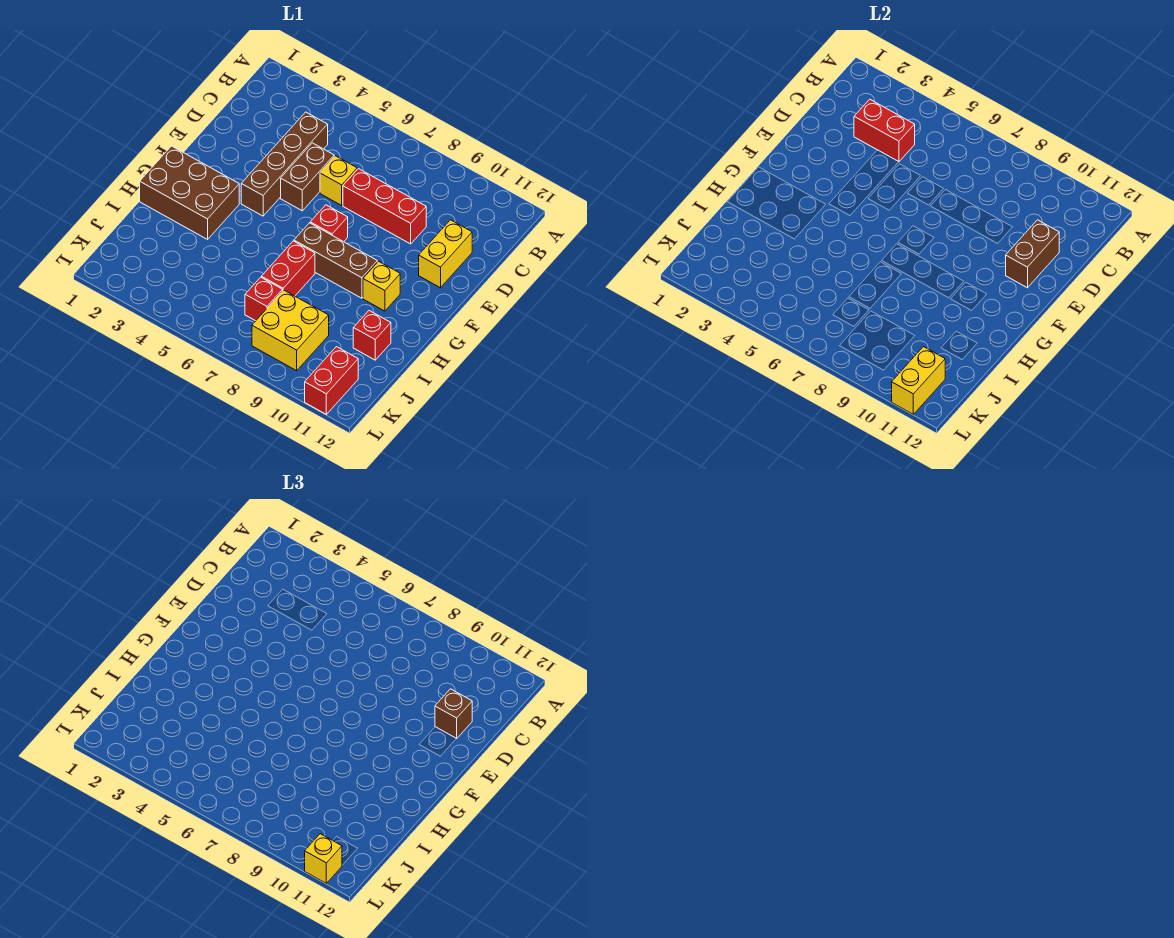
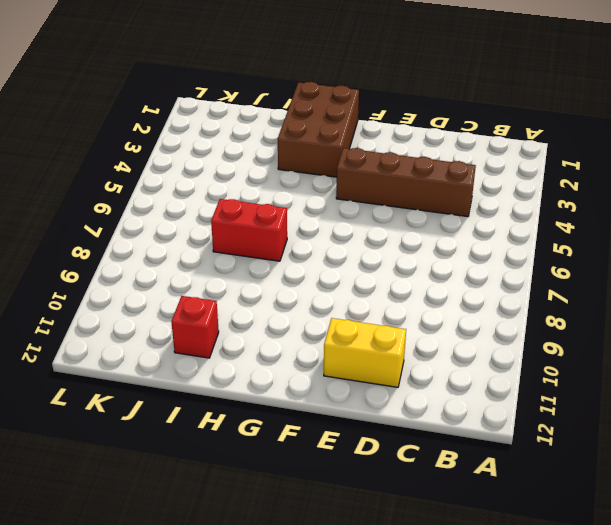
none -> brown brick D5:E5 level 1
none -> yellow brick D6 level 1
none -> red brick D7:D9 level 1

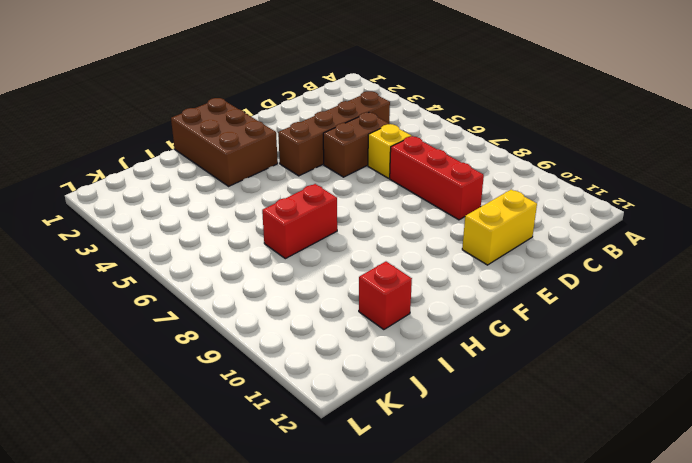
none -> red brick F7 level 1
none -> brown brick G7:G9 level 1
none -> yellow brick G10 level 1

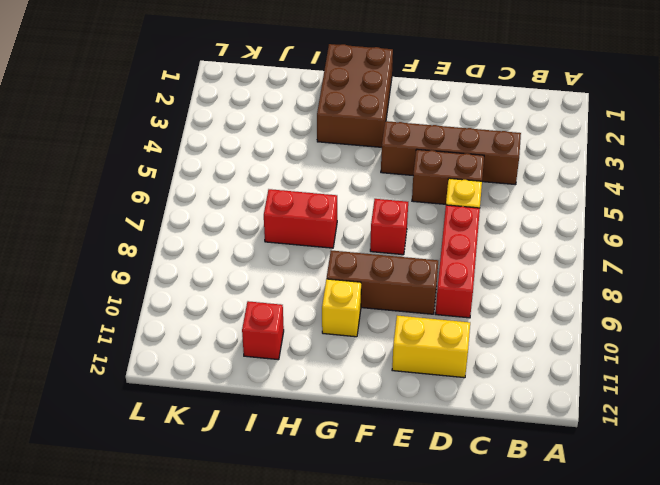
brown brick E9:G9 level 1 -> brown brick G7:G9 level 1
none -> red brick J7 level 1
none -> yellow brick J8:K9 level 1
none -> red brick K11:L11 level 1

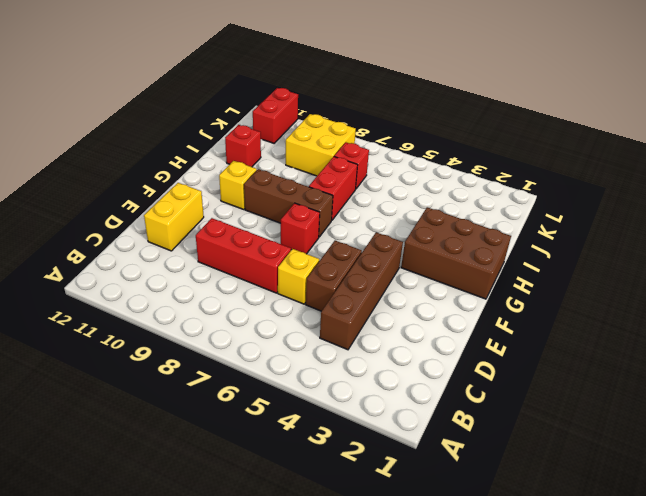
none -> red brick C3:C4 level 2
none -> brown brick D11:E11 level 2
none -> yellow brick K11:L11 level 2

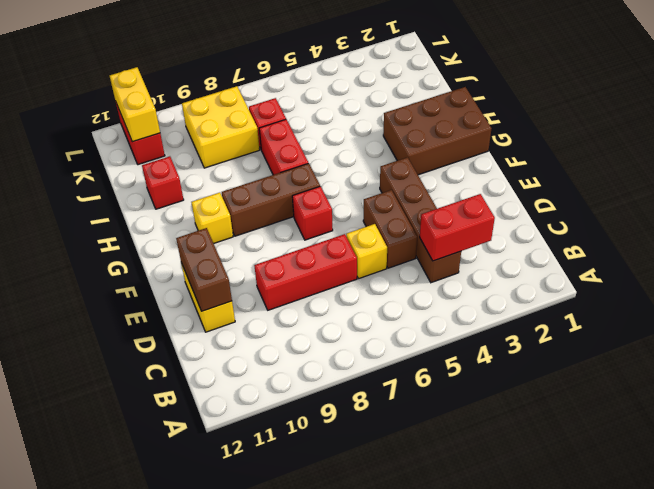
none -> brown brick D11 level 3
none -> yellow brick L11 level 3

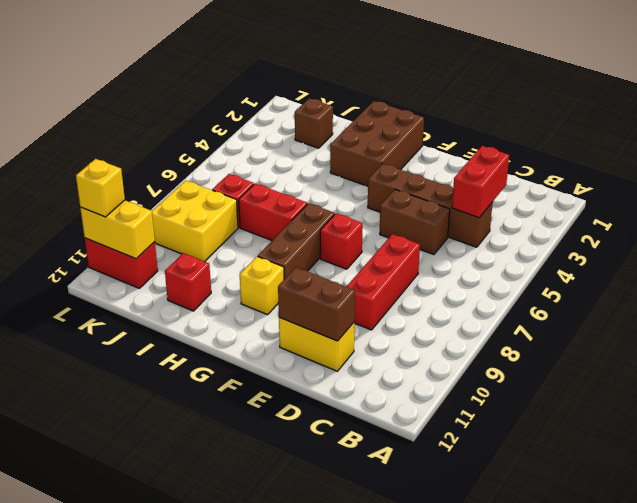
brown brick J2 level 1 -> brown brick D11 level 3
none -> yellow brick D6 level 1

